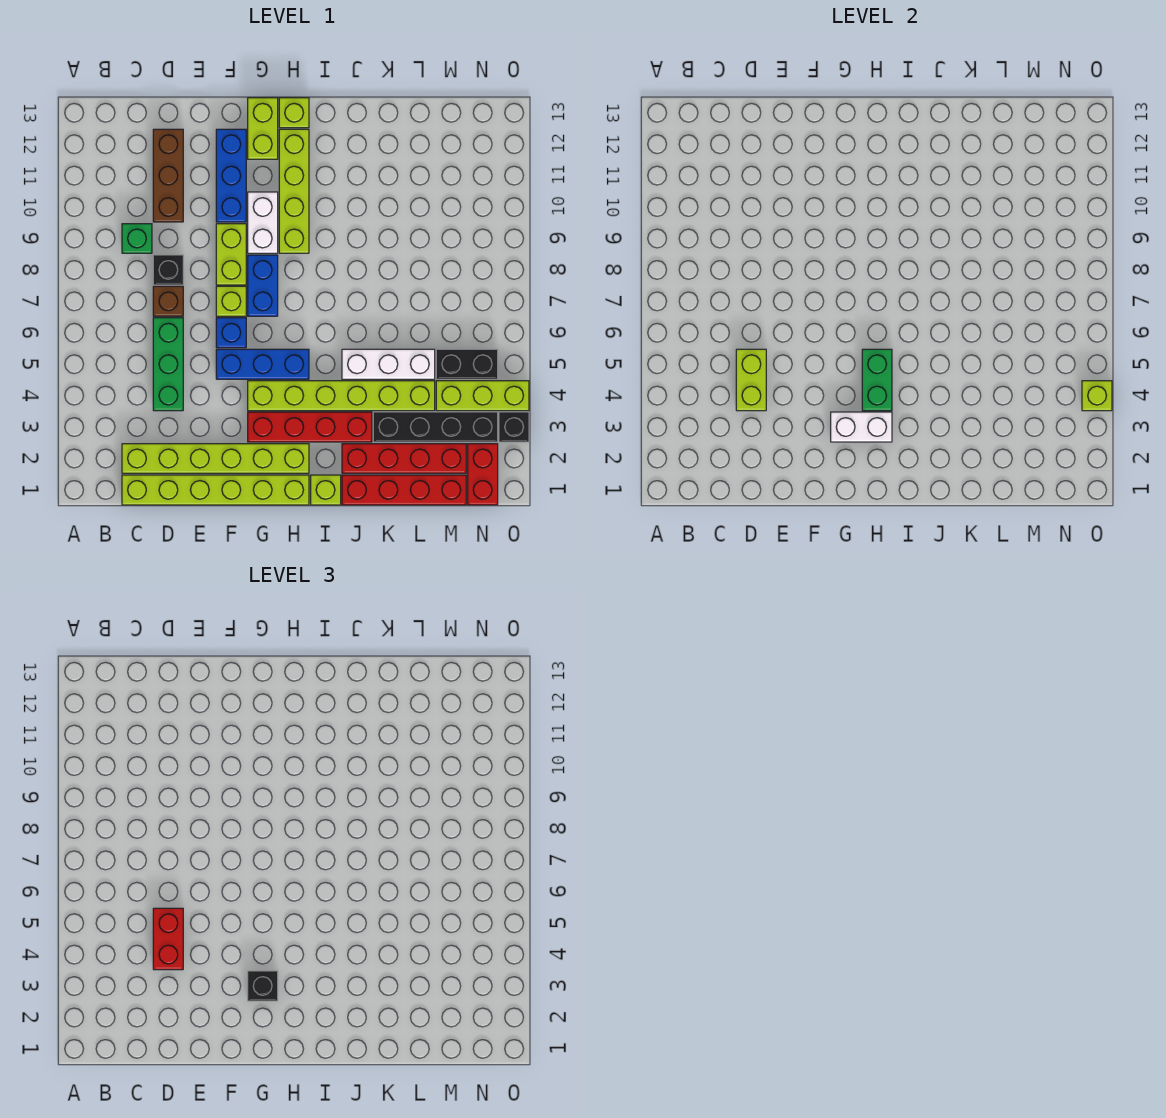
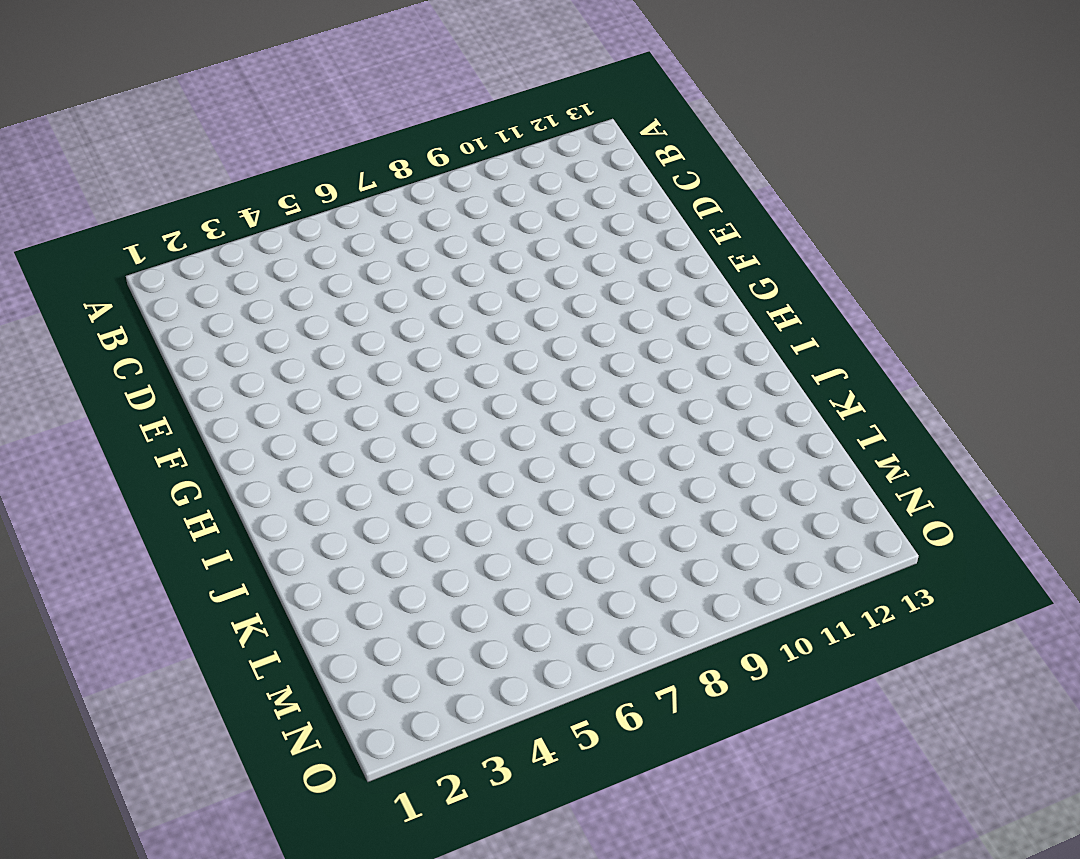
none -> lime brick C1:H1 level 1
none -> lime brick C2:H2 level 1
none -> green brick C9 level 1
none -> green brick D4:D6 level 1

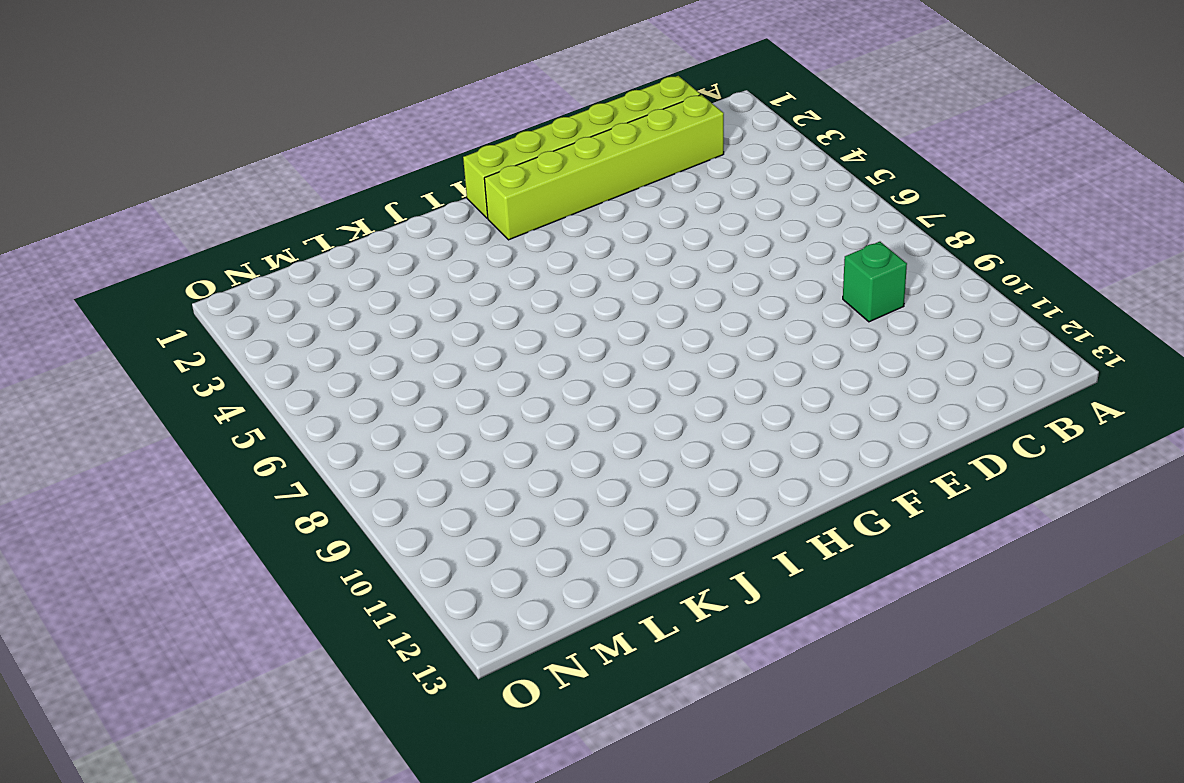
none -> green brick D4:D6 level 1
none -> brown brick D7 level 1
none -> black brick D8 level 1
none -> brown brick D10:D12 level 1

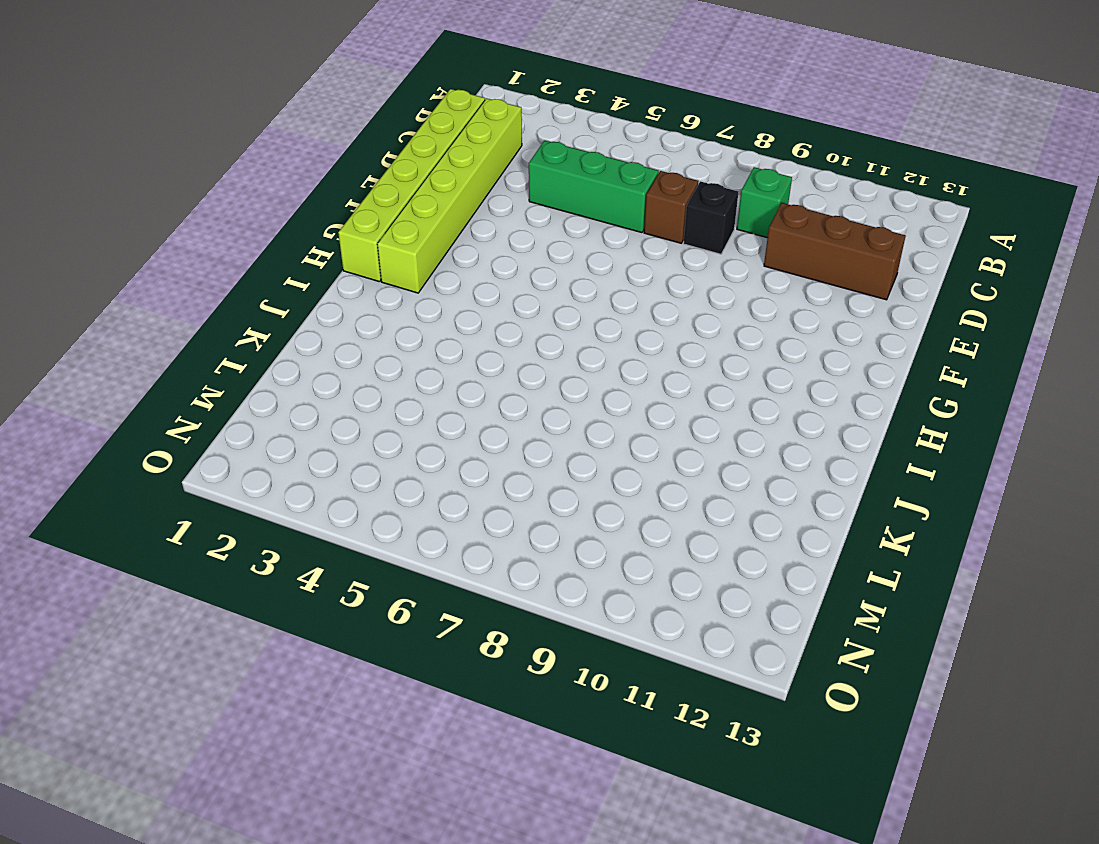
none -> blue brick F5:H5 level 1
none -> blue brick F6 level 1
none -> lime brick F7 level 1
none -> lime brick F8:F9 level 1

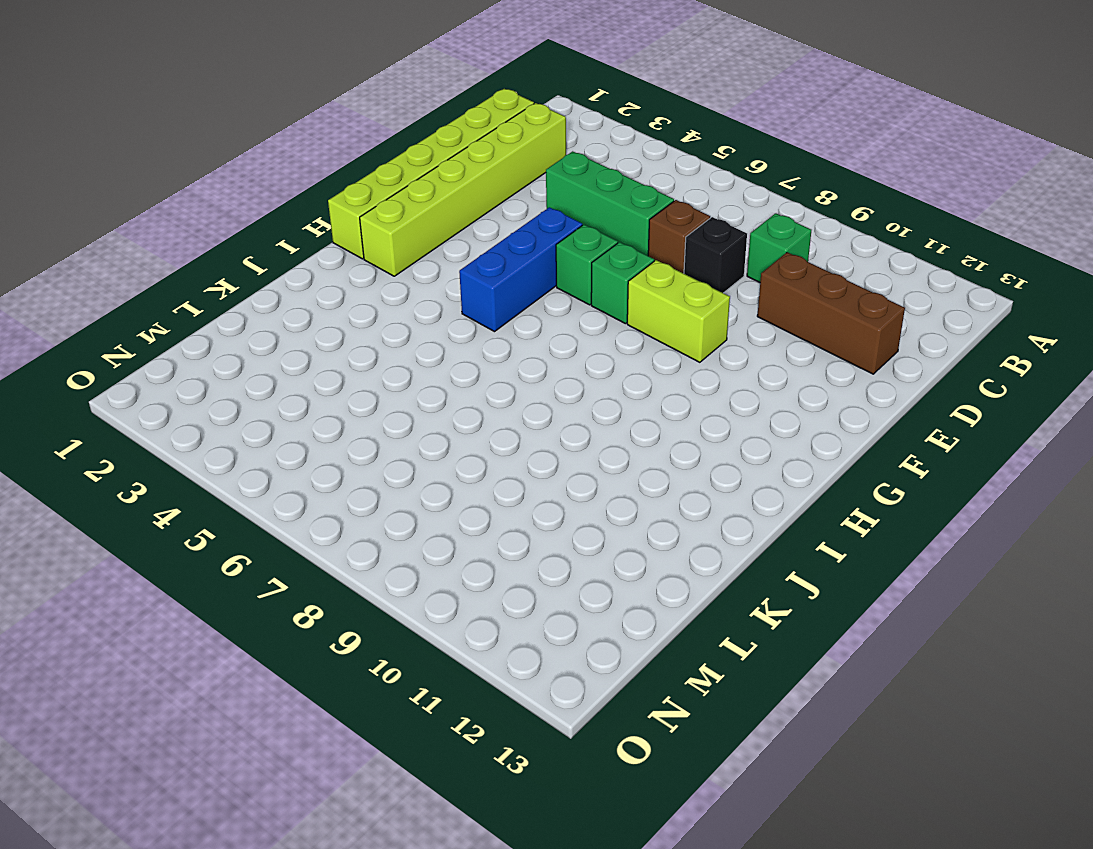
green brick F6 level 1 -> blue brick F6 level 1
green brick F7 level 1 -> lime brick F7 level 1
none -> blue brick F10:F12 level 1
none -> red brick G3:J3 level 1
none -> lime brick G4:L4 level 1
none -> blue brick G7:G8 level 1

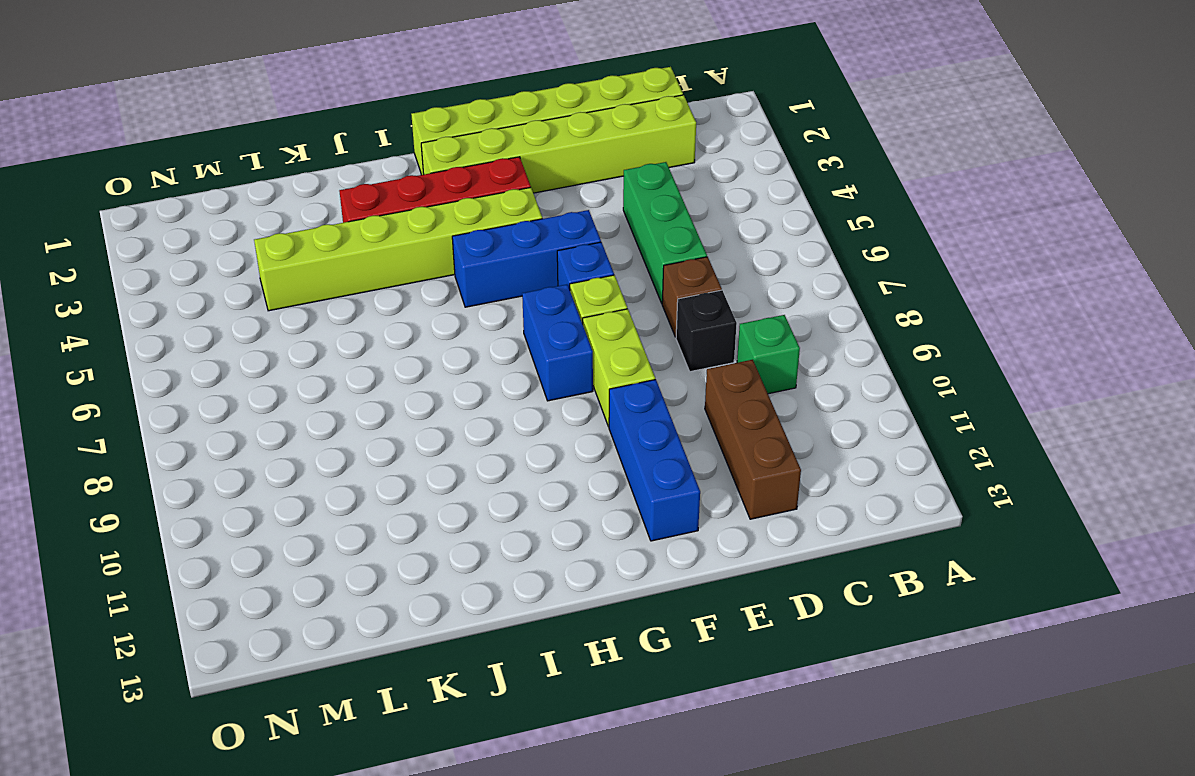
none -> white brick G9:G10 level 1
none -> lime brick G12:G13 level 1
none -> lime brick H9:H12 level 1
none -> lime brick H13 level 1

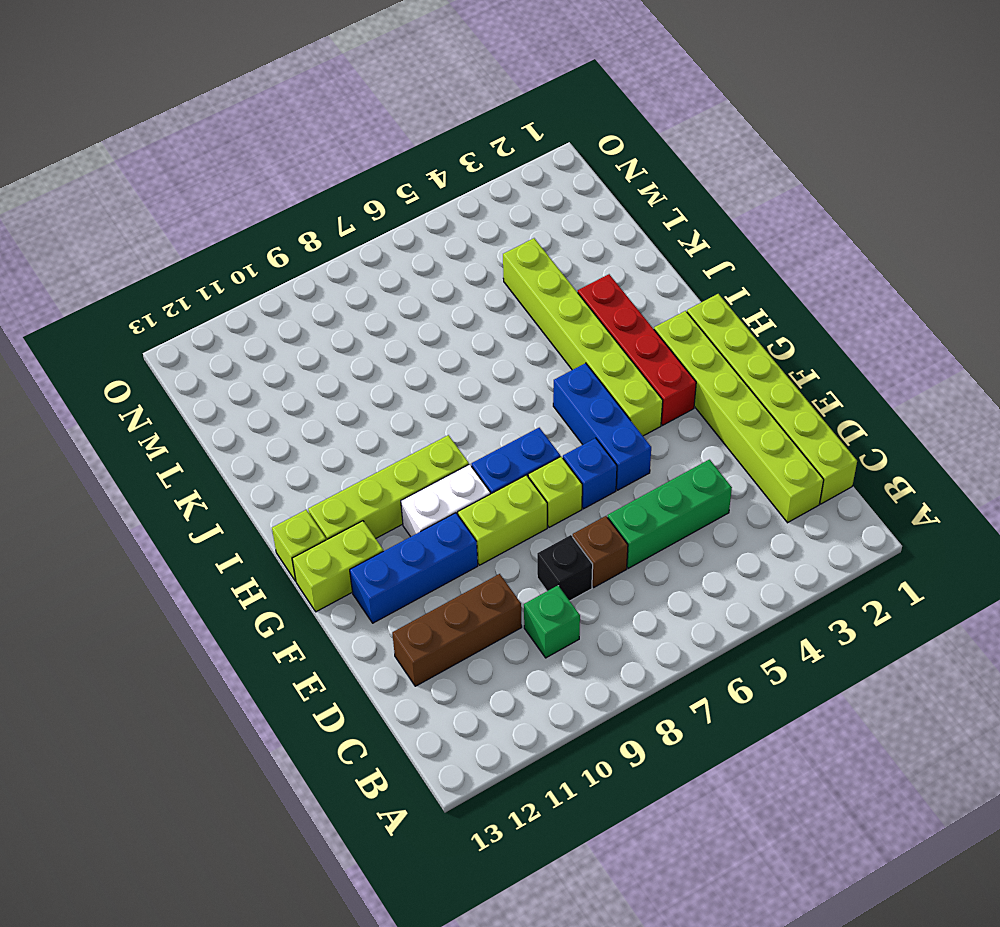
none -> lime brick I1 level 1
none -> red brick J1:M1 level 1
none -> red brick J2:M2 level 1
none -> white brick J5:L5 level 1

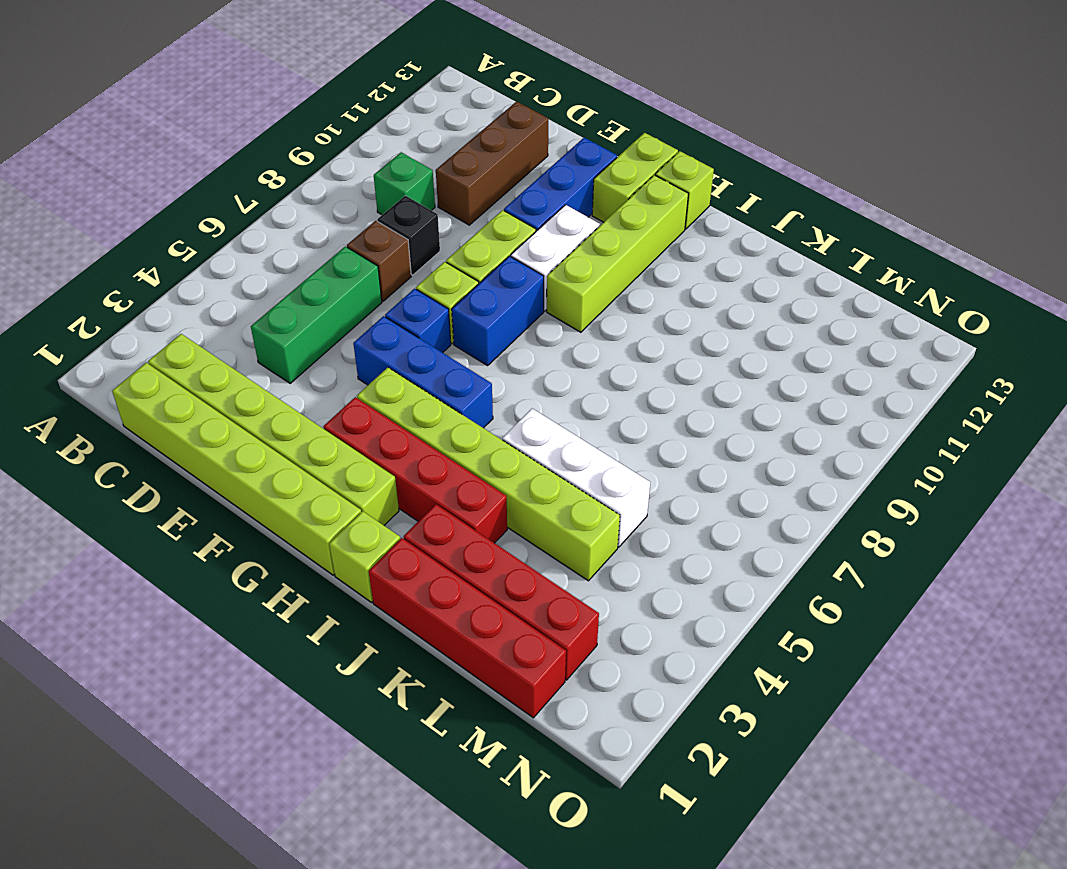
none -> black brick K3:N3 level 1
none -> lime brick M4:O4 level 1
none -> black brick M5:N5 level 1
none -> red brick N1:N2 level 1

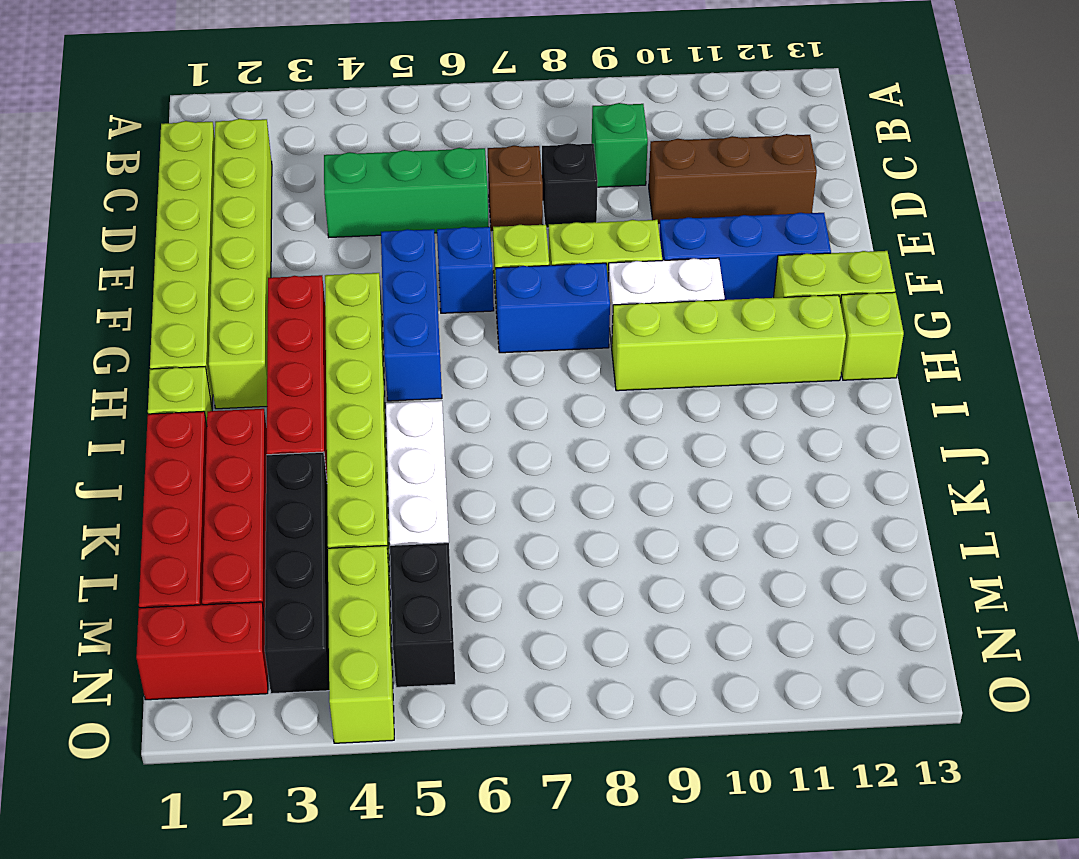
none -> black brick O3 level 1
none -> lime brick D4:D5 level 2
none -> white brick G3:H3 level 2
none -> green brick H4:H5 level 2

